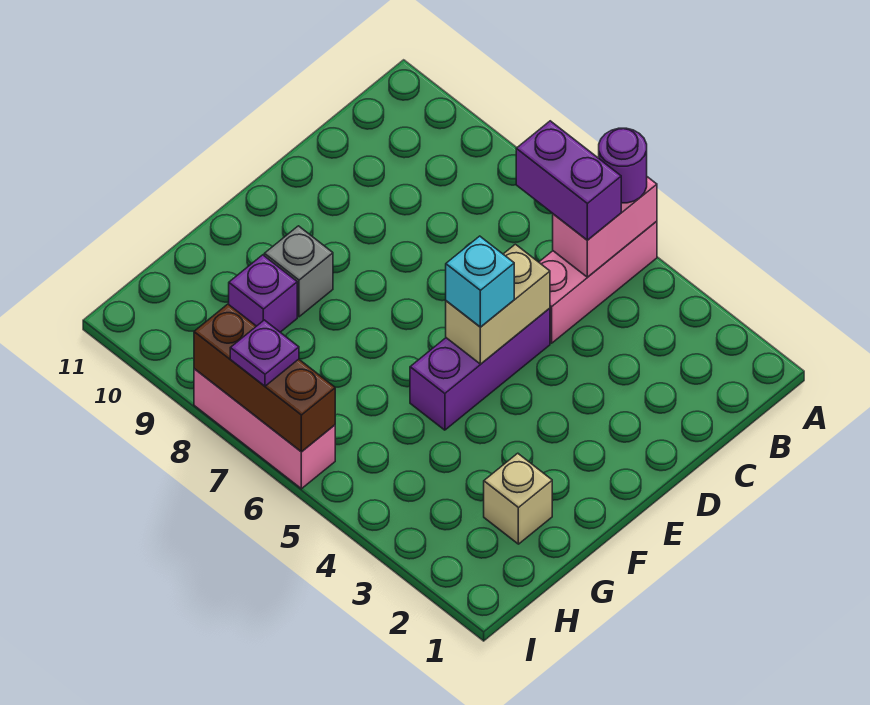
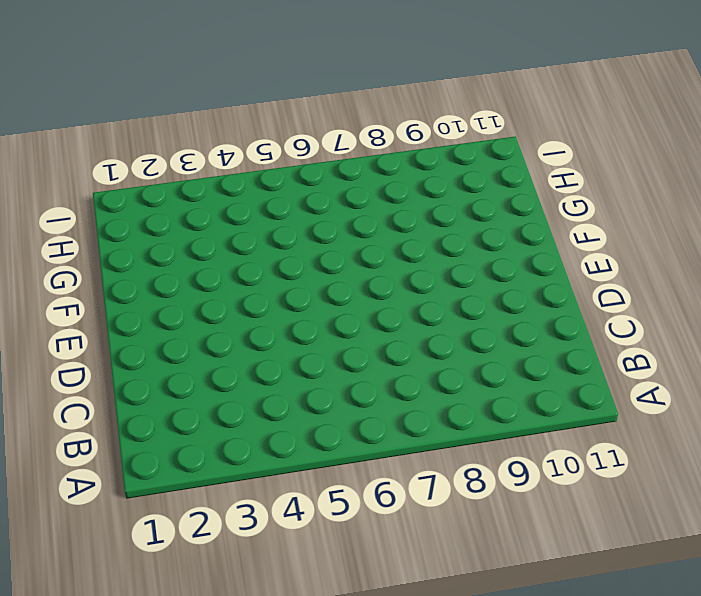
none -> pink brick A5:C5 level 1
none -> purple brick D5:F5 level 1
none -> grey brick F9 level 1

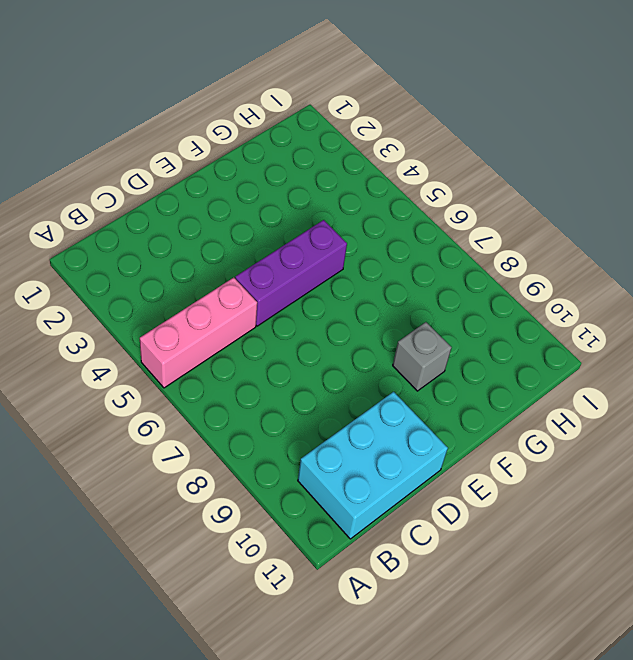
cyan brick B10:D11 level 1 -> none
none -> tan brick G2 level 1
none -> purple brick G9 level 1
none -> pink brick I6:I8 level 1

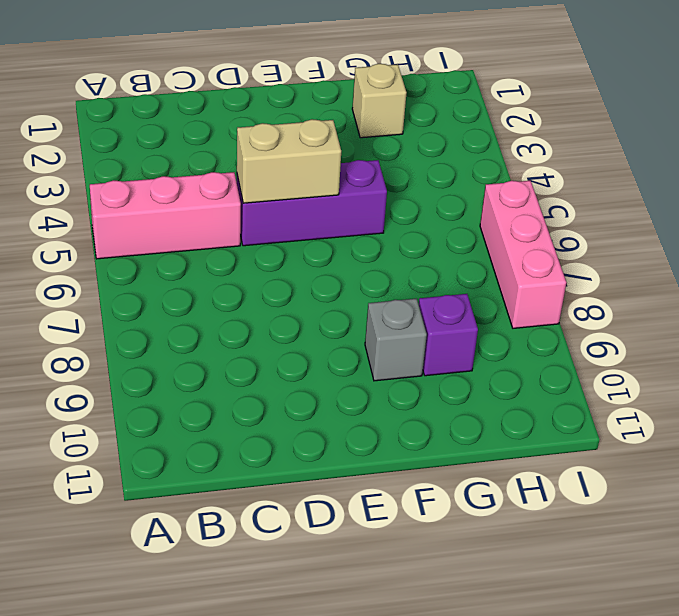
none -> pink brick A5:B5 level 2
none -> brown brick I6:I8 level 2
none -> purple round brick A5 level 3

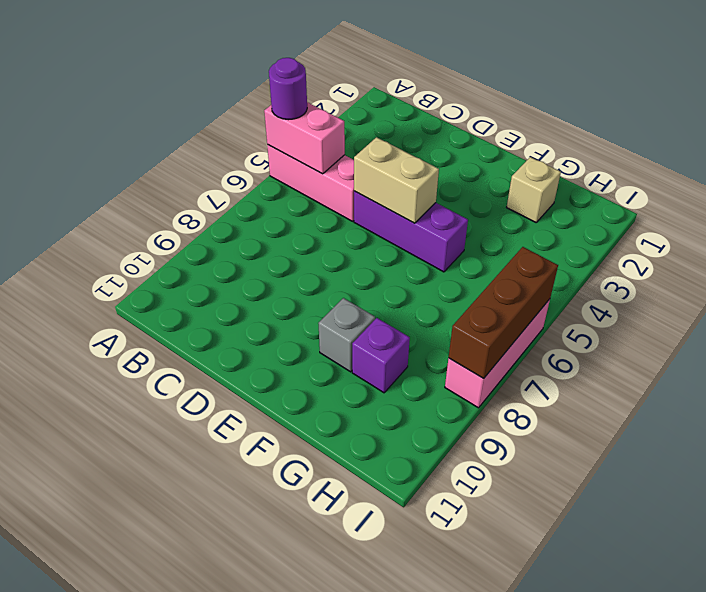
none -> purple brick B5:B6 level 3
none -> cyan brick E5 level 3
none -> purple plate I7 level 3

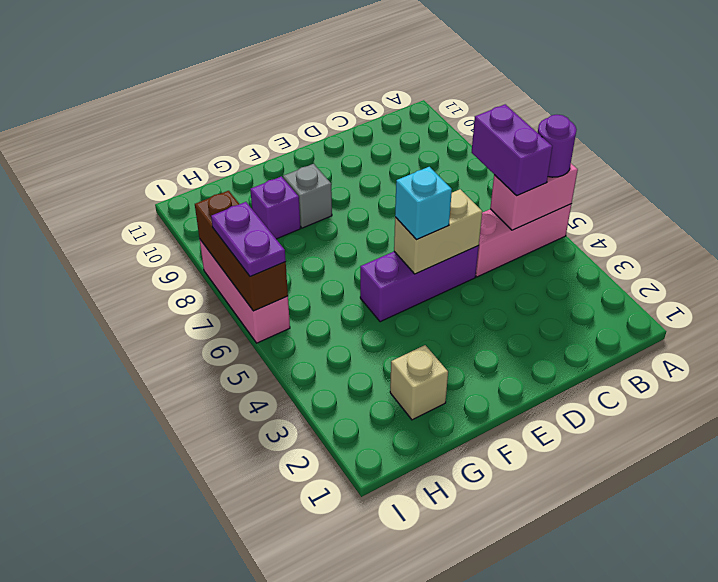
purple plate I6:I7 level 3 -> purple plate I7 level 3

